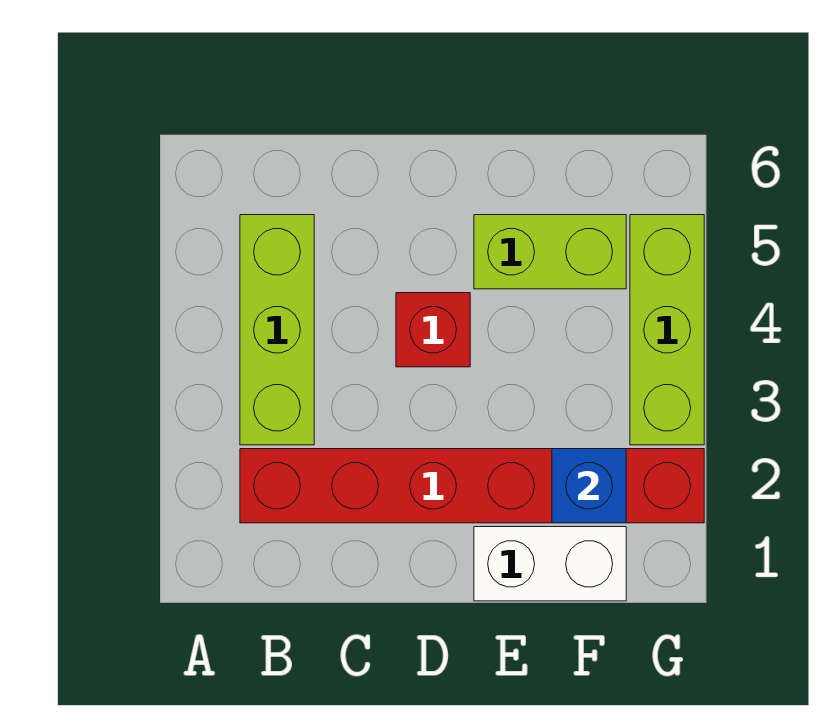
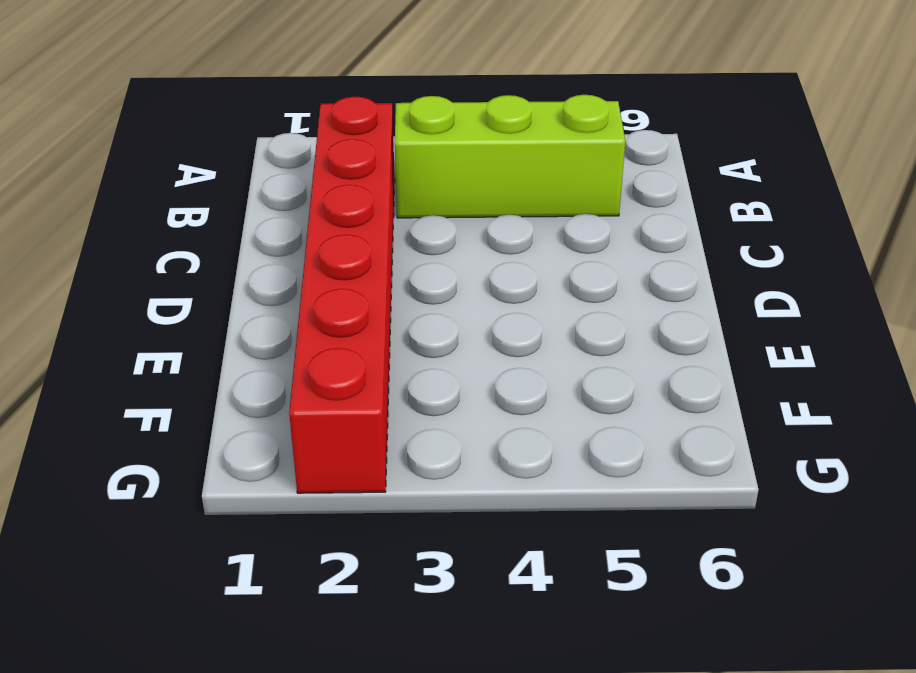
none -> red brick D4 level 1
none -> white brick E1:F1 level 1

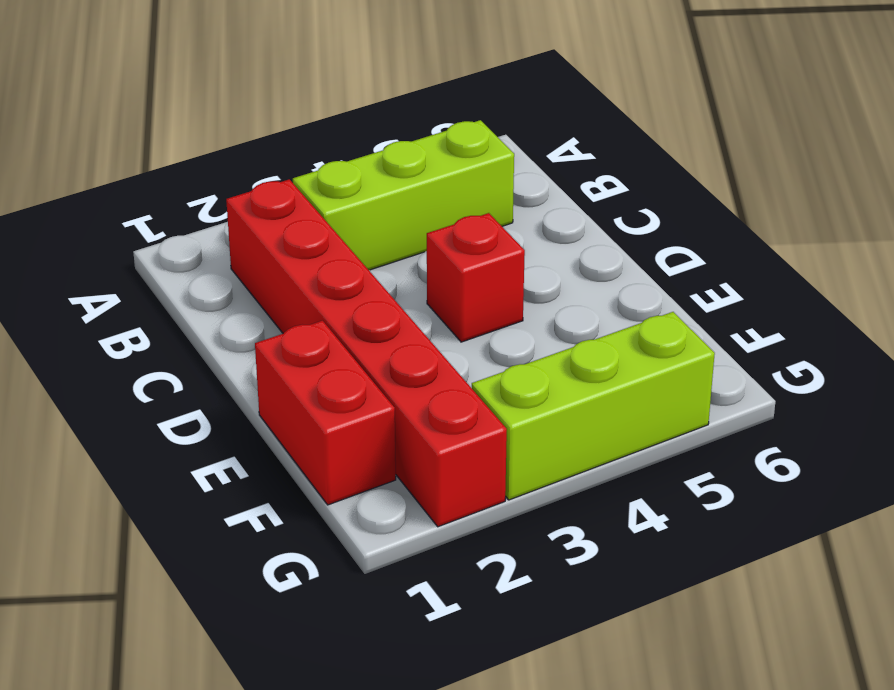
red brick E1:F1 level 1 -> white brick E1:F1 level 1
none -> lime brick E5:F5 level 1
none -> blue brick F2 level 2

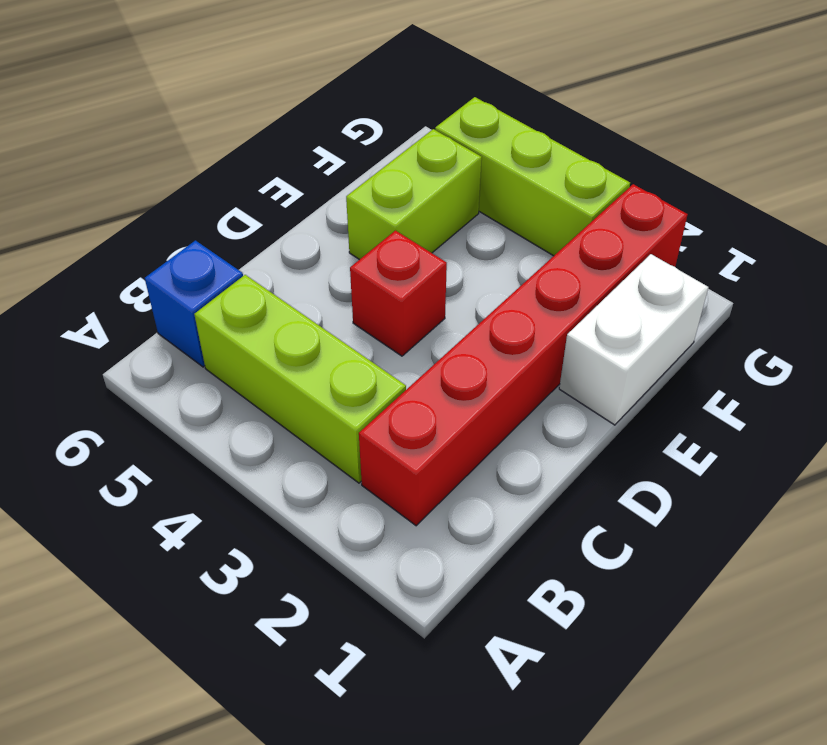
blue brick B6 level 1 -> blue brick F2 level 2

